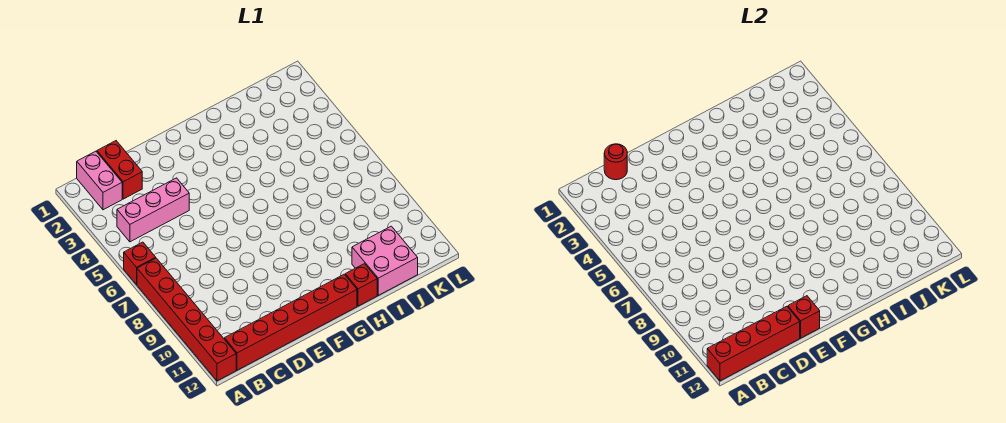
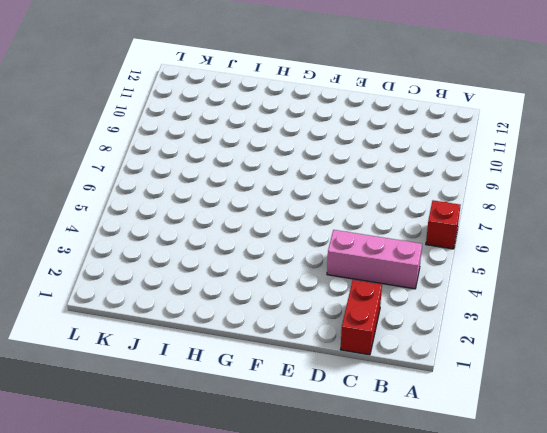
none -> red brick A7:A12 level 1
none -> pink brick B1:B2 level 1

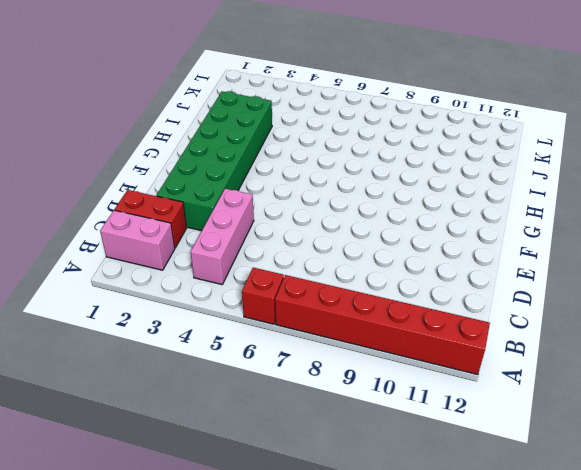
green brick D2:I3 level 1 -> none
none -> red brick B12:G12 level 1
none -> red brick H12 level 1

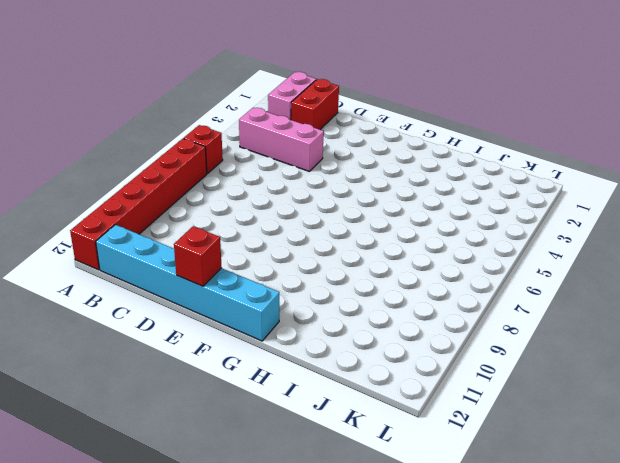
cyan brick B12:G12 level 1 -> red brick B12:G12 level 1
none -> red brick H12 level 1
none -> pink brick I11:J12 level 1

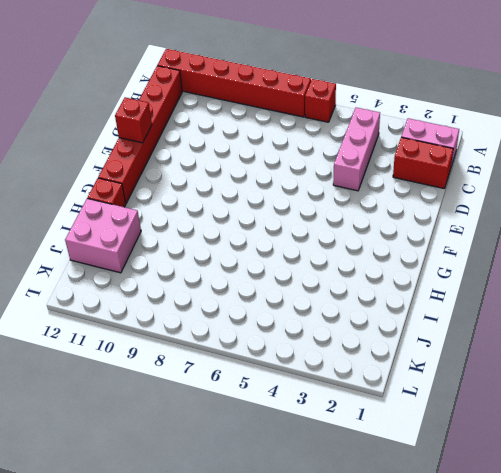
none -> red brick A12:D12 level 2
none -> red round brick C1 level 2

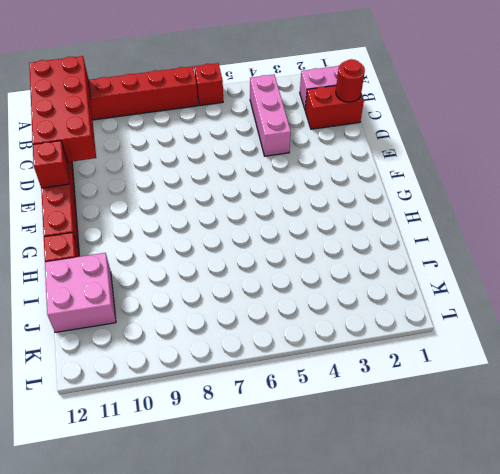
red brick A11:D12 level 2 -> red brick A12:D12 level 2

